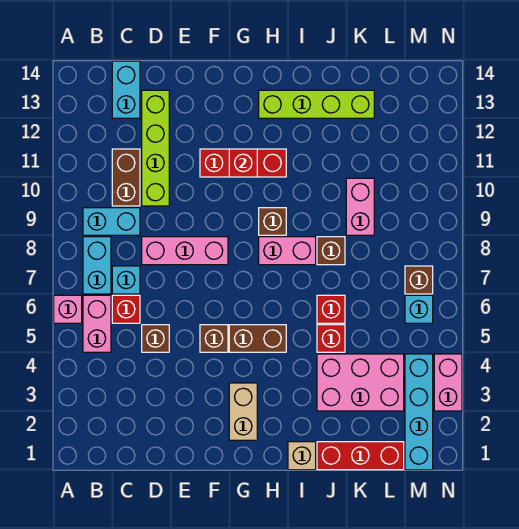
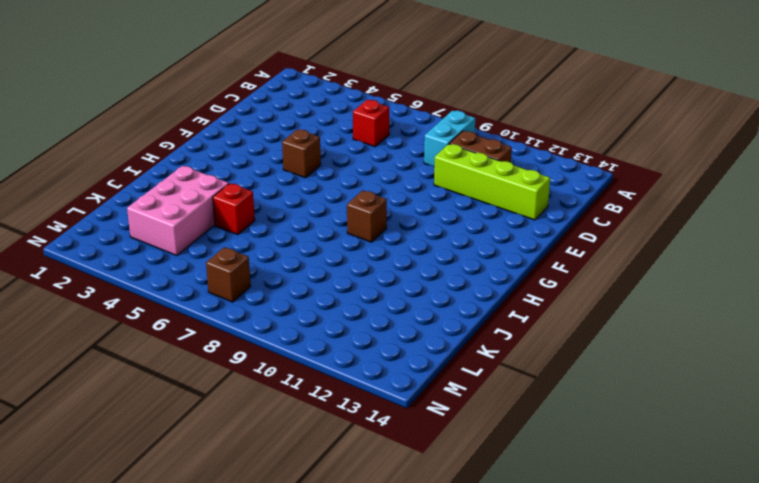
none -> pink brick A6 level 1
none -> pink brick B5:B6 level 1
none -> cyan brick B7:B8 level 1
none -> cyan brick C7 level 1

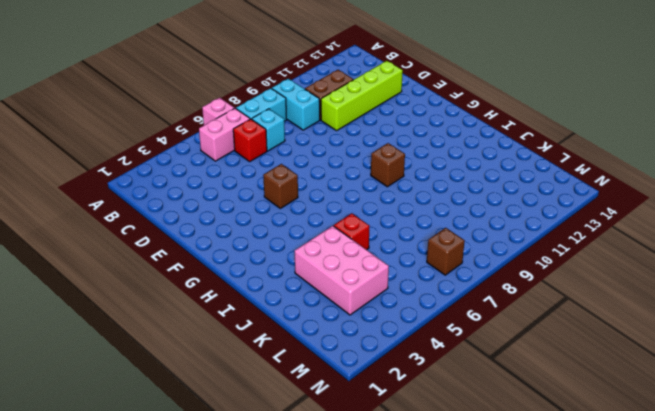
none -> cyan brick C13:C14 level 1
none -> brown brick D5 level 1
none -> pink brick D8:F8 level 1
none -> red brick F11:H11 level 1

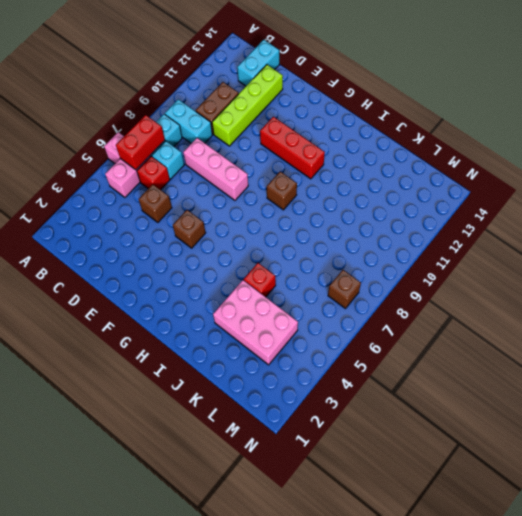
red brick B6:B7 level 2 -> none
none -> tan brick G2:G3 level 1
none -> brown brick G5:H5 level 1
none -> pink brick H8:I8 level 1
none -> lime brick H13:K13 level 1

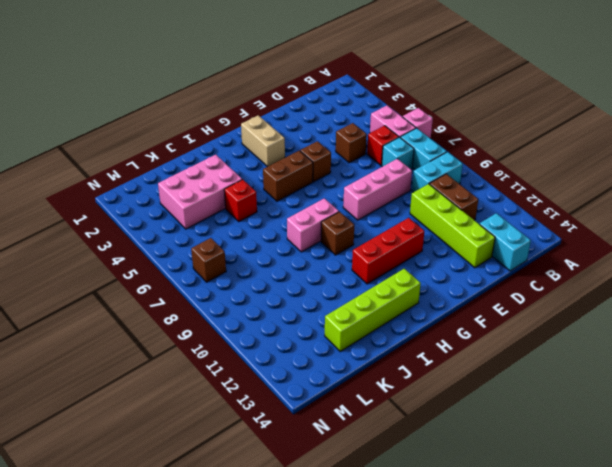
none -> tan brick I1 level 1
none -> red brick J1:L1 level 1
none -> red brick J6 level 1
none -> brown brick J8 level 1

